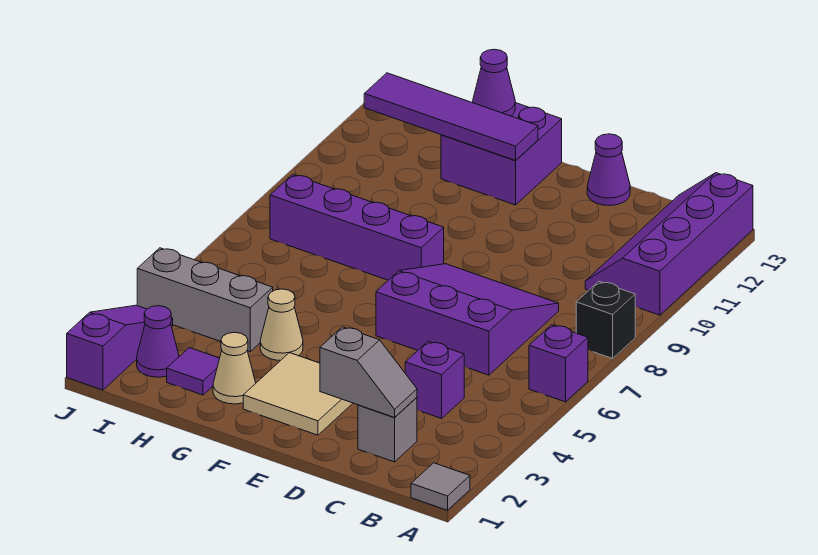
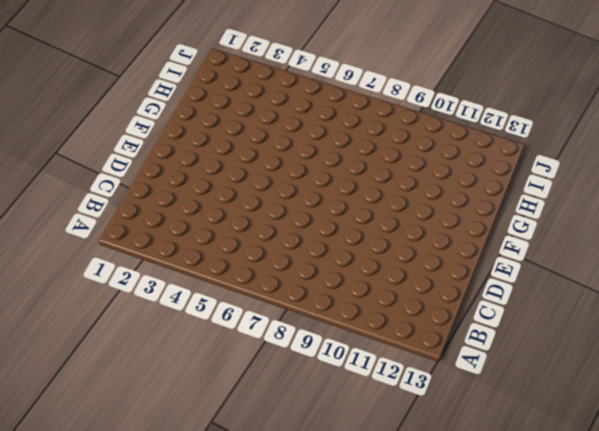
none -> grey tile A1 level 1
none -> purple brick A6 level 1
none -> black brick A8 level 1

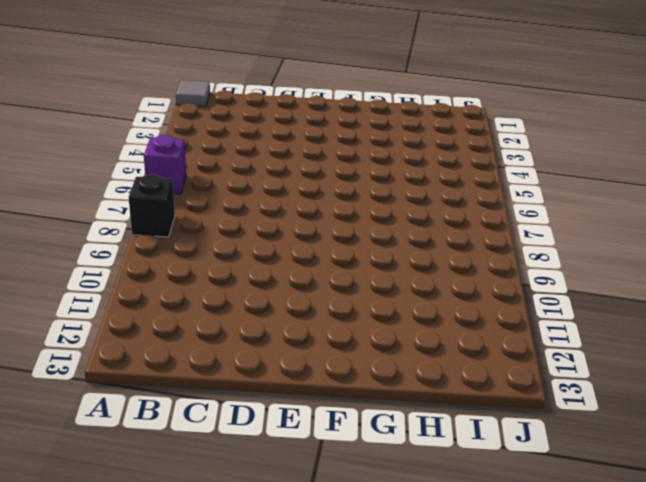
none -> purple slope A10:B13 level 1 top A
none -> grey brick C2 level 1
none -> purple brick C4 level 1

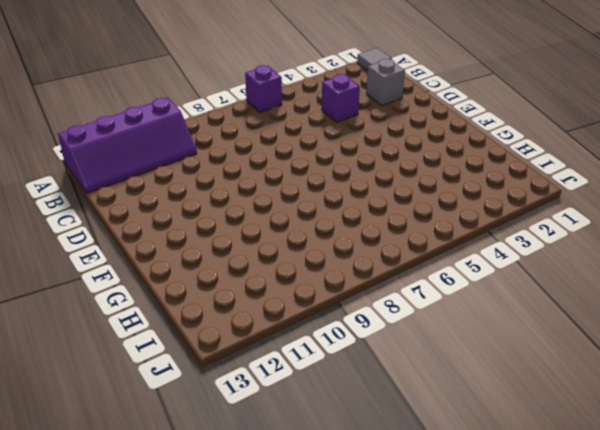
none -> black brick A8 level 1
none -> purple slope C6:E8 level 1 top 6
none -> purple cone D13 level 1

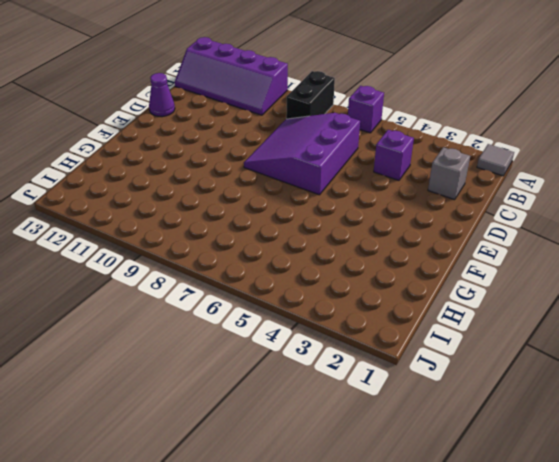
black brick A8:B8 level 1 -> black brick A8 level 1
none -> tan tile E2:F3 level 1
none -> purple brick F8:I8 level 1
none -> purple brick F12:G13 level 1

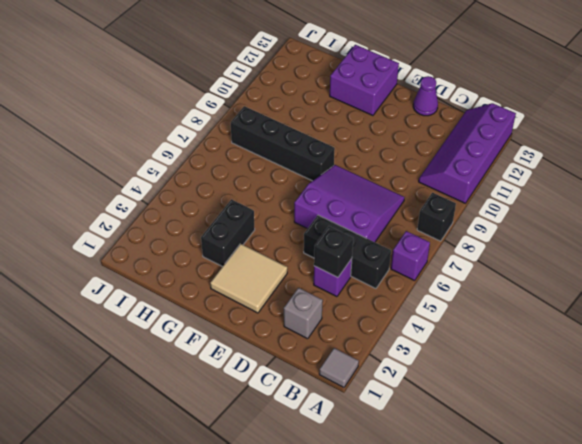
black brick B5:D5 level 1 -> none
black brick C4 level 2 -> none
black brick F8:I8 level 1 -> purple brick F8:I8 level 1
black brick G3:G4 level 1 -> tan cone G4 level 1
none -> tan cone G2 level 1
none -> purple tile H2 level 1
none -> grey brick H4:J4 level 1

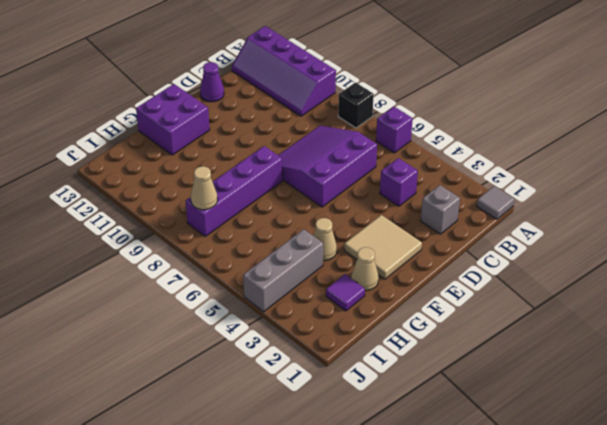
tan cone I8 level 2 -> none
none -> purple cone I2 level 1
none -> purple slope J1:J3 level 1 top 1
none -> grey slope C2:D2 level 2 top D

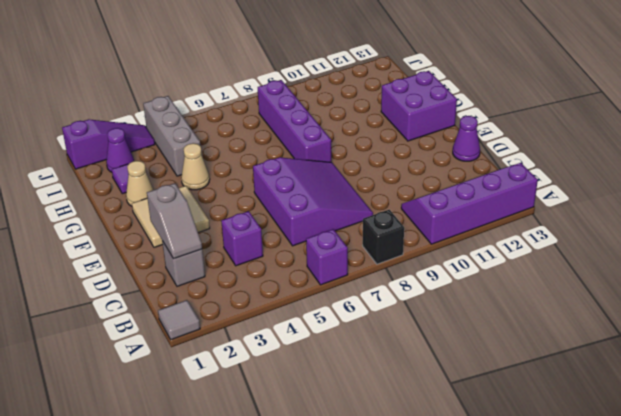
none -> purple tile F12:I12 level 2
none -> purple cone G13 level 2

